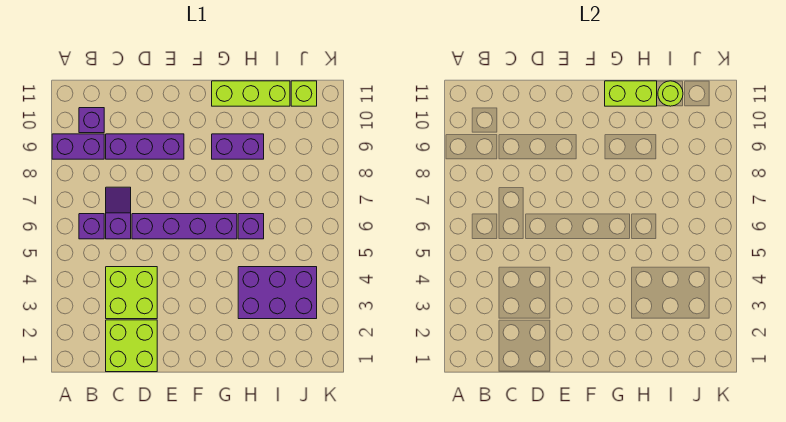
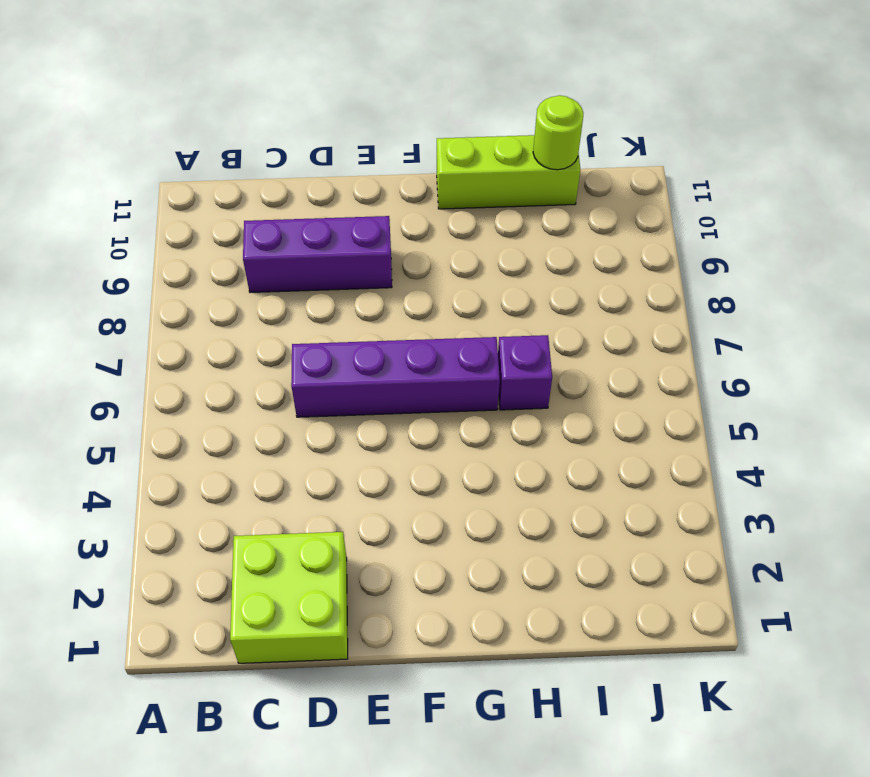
none -> purple brick A9:B9 level 1
none -> purple brick B6 level 1
none -> purple brick B10 level 1

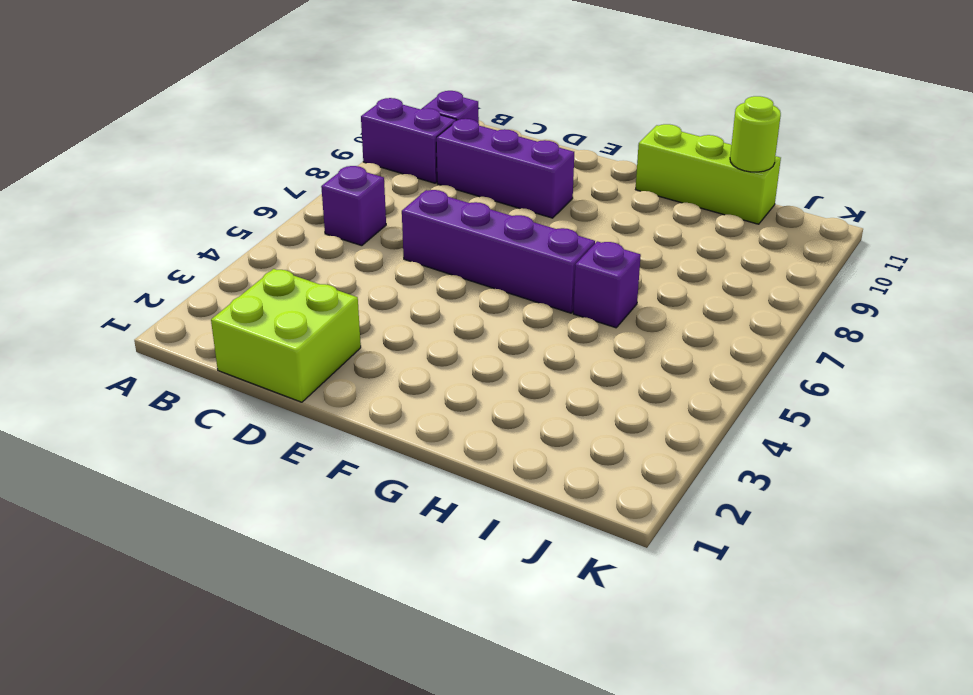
none -> lime brick C3:D4 level 1
none -> purple slope C6:C7 level 1 top 6
none -> purple brick G9:H9 level 1

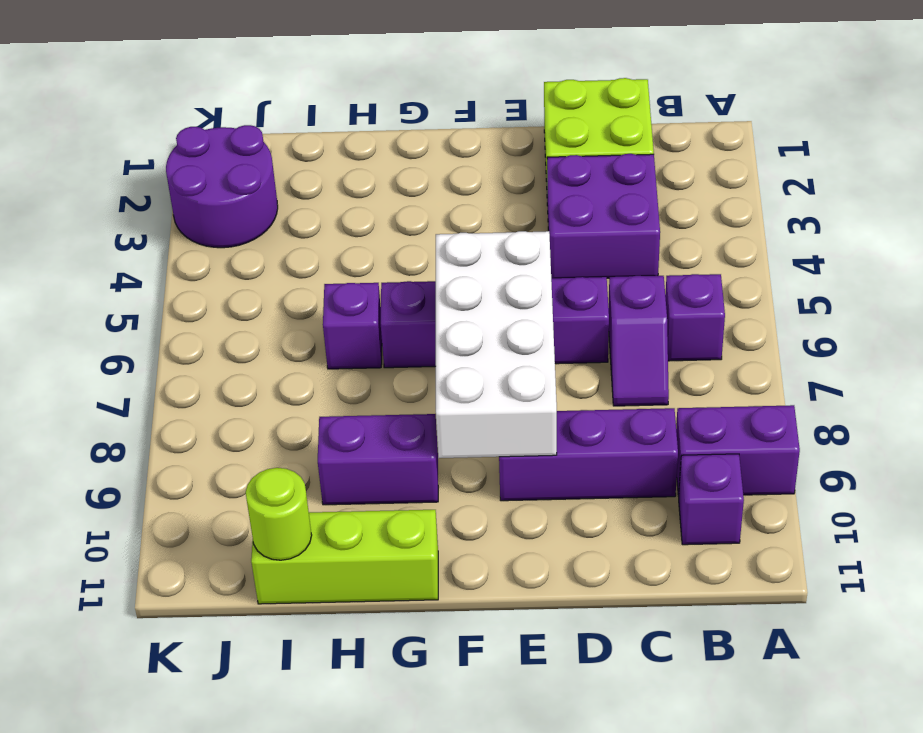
purple brick C3:D4 level 1 -> lime brick C3:D4 level 1
white brick E6:F9 level 2 -> none
purple round brick J2:K3 level 1 -> purple brick H3:J4 level 1
none -> lime brick J11 level 1
none -> lime brick G11:H11 level 2

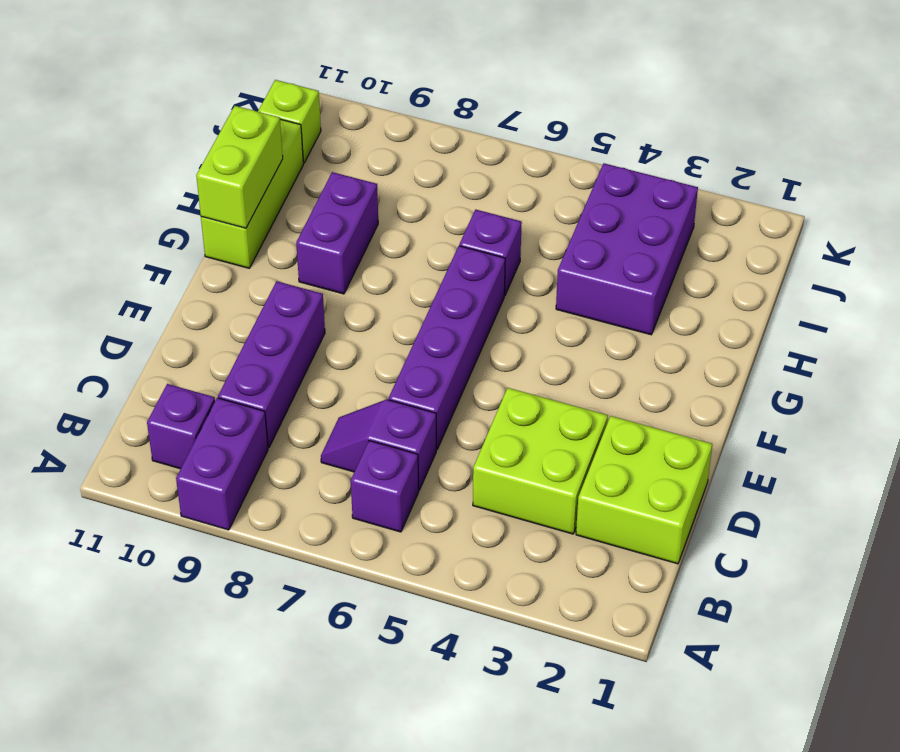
none -> lime round brick I11 level 2

